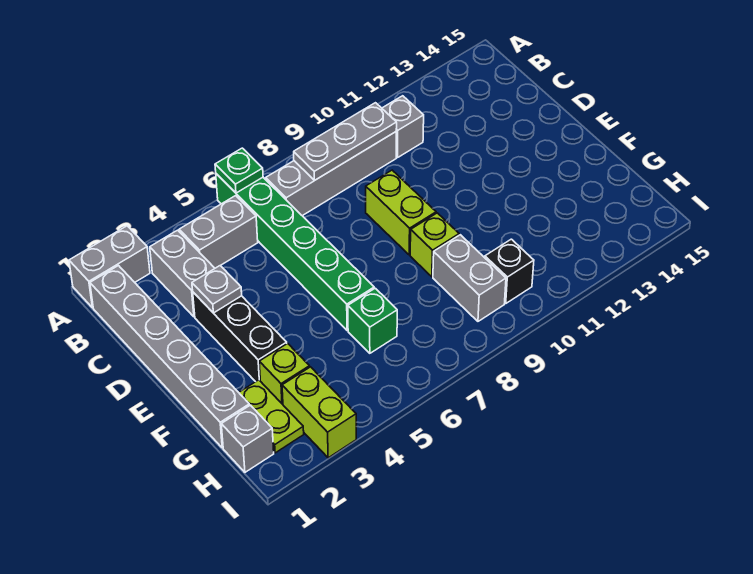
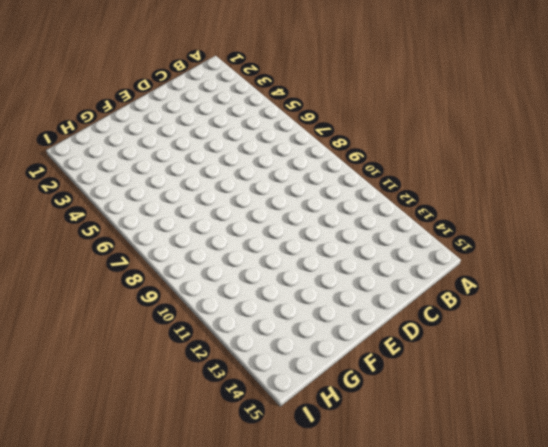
none -> grey brick A1:A2 level 1
none -> green brick A6:F6 level 1
none -> grey brick B1:G1 level 1

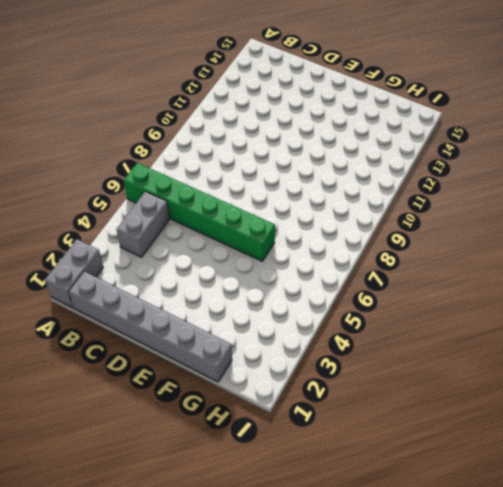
none -> grey brick B3:C3 level 1
none -> grey brick B7:B10 level 1
none -> grey brick B11 level 1

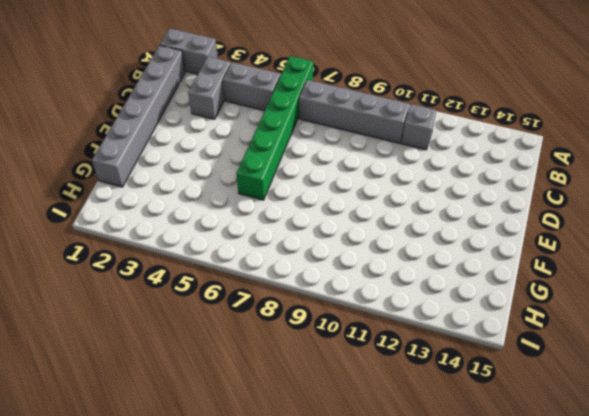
none -> black brick D3:F3 level 1
none -> lime brick D9:E9 level 1
none -> lime brick F9 level 1

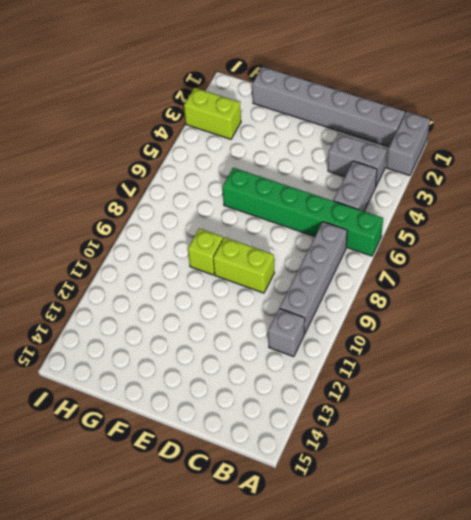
none -> black brick D3:F3 level 1
none -> lime plate G2:H2 level 1
none -> lime brick G3 level 1

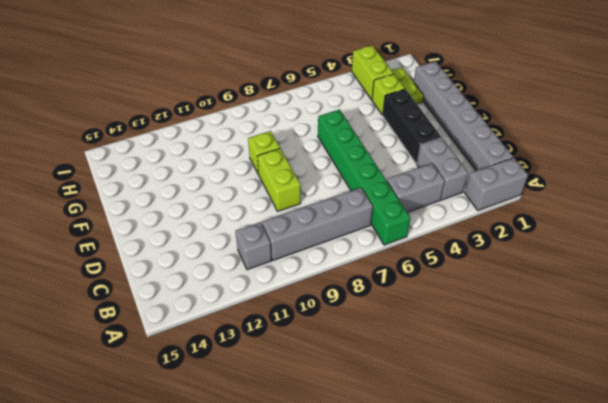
none -> green brick G6 level 1
none -> grey brick G9:H9 level 1
none -> grey brick H1 level 1

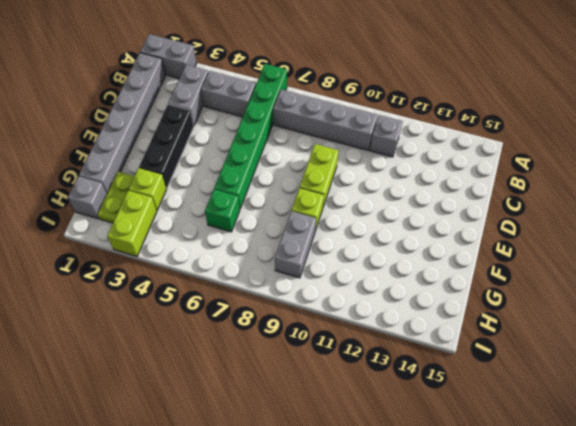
none -> black brick H10 level 1
none -> green plate A6 level 2
none -> grey plate B8:B10 level 2

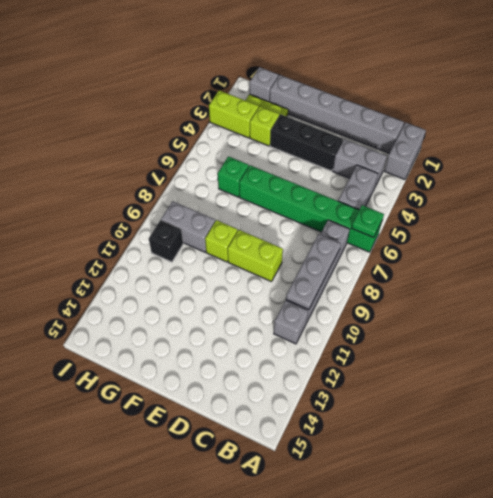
none -> grey plate D3 level 2

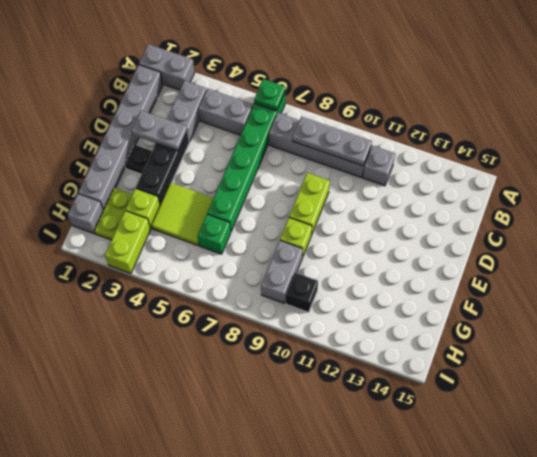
grey plate D2:D3 level 2 -> grey plate D3 level 2
black plate E2 level 1 -> none
lime tile F4:G5 level 1 -> none

